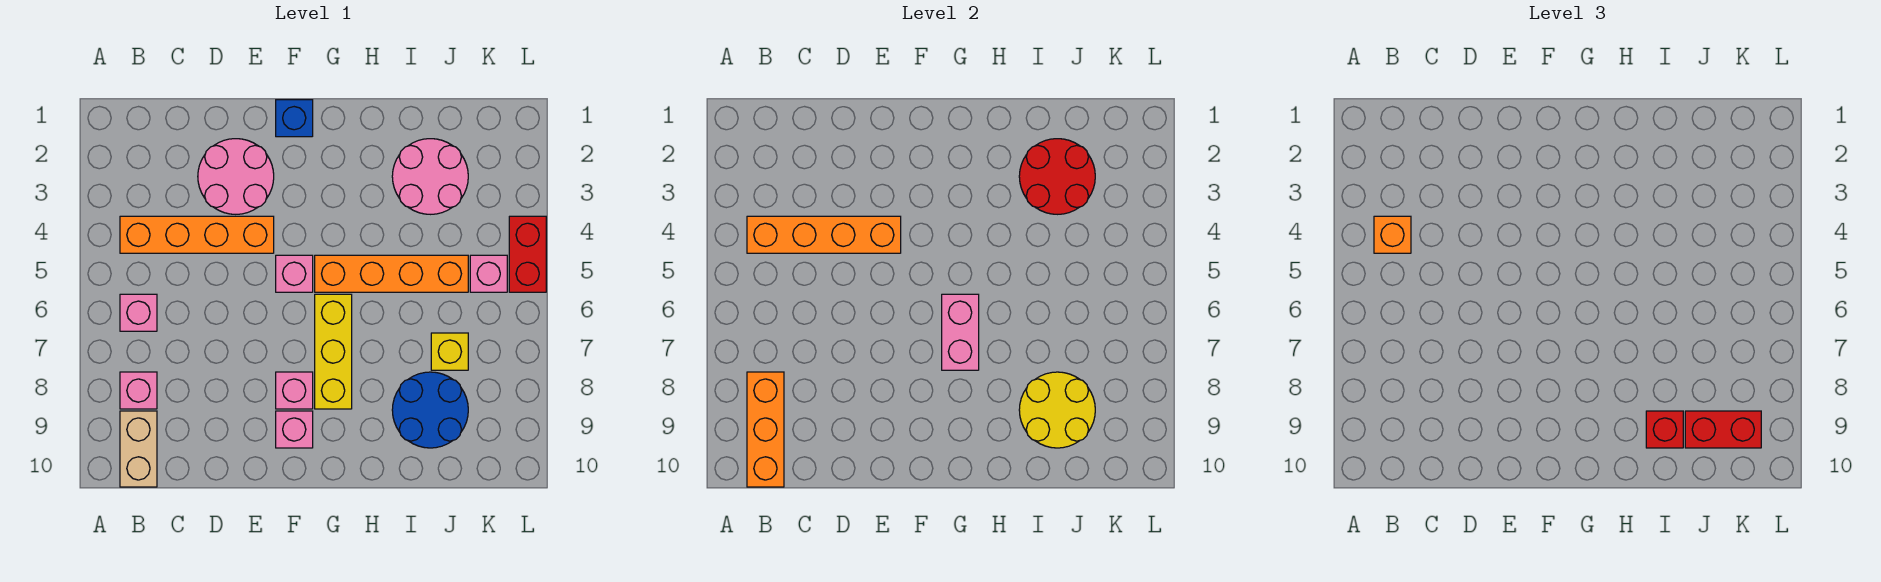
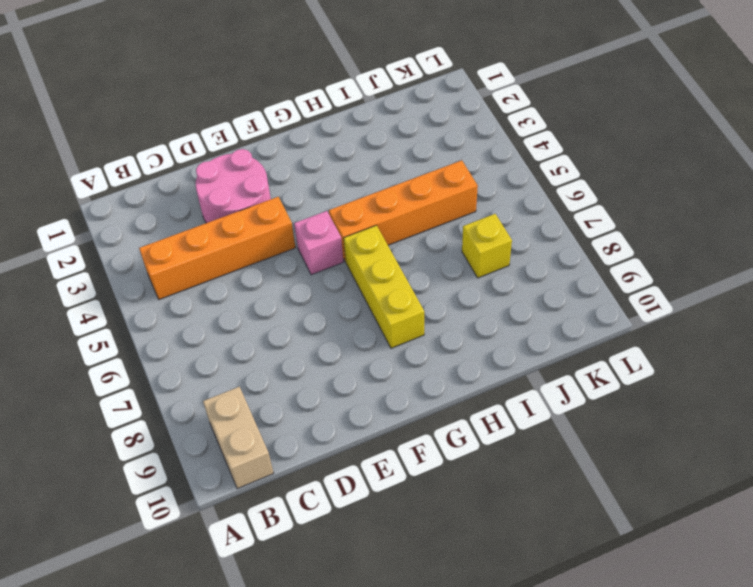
none -> pink brick B6 level 1
none -> pink brick B8 level 1
none -> blue brick F1 level 1

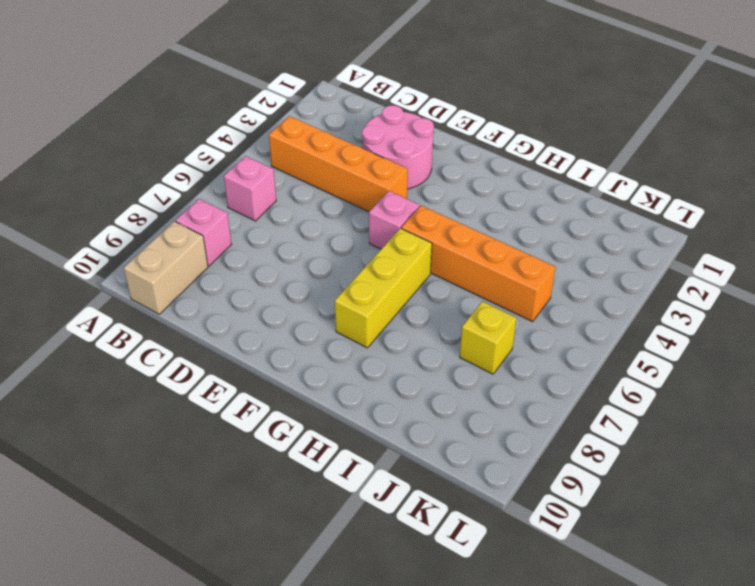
none -> blue brick F1 level 1
none -> pink brick F8 level 1
none -> pink brick F9 level 1

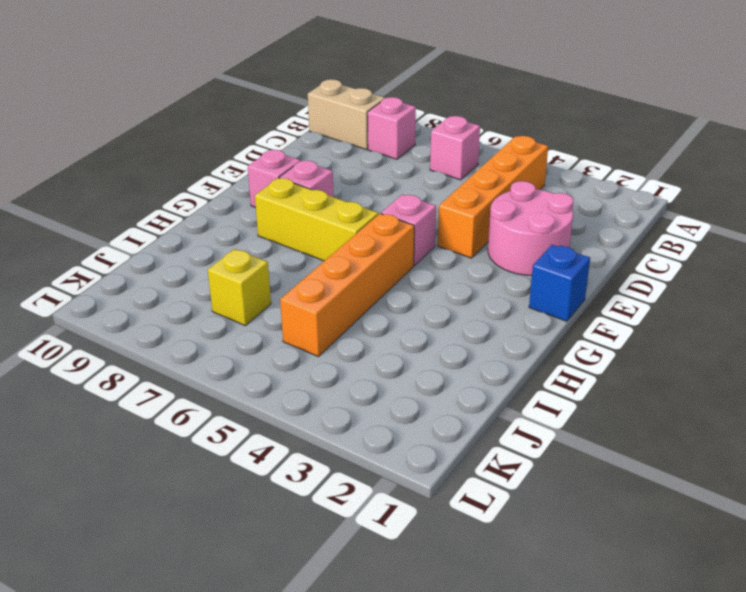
none -> pink round brick I2:J3 level 1
none -> blue round brick I8:J9 level 1
none -> pink brick K5 level 1

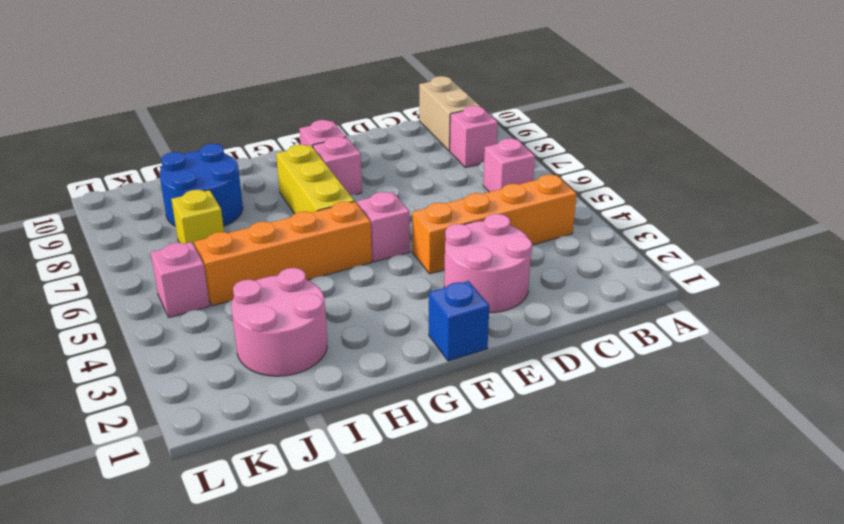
none -> red brick L4:L5 level 1
none -> orange brick B4:E4 level 2
none -> orange brick B8:B10 level 2

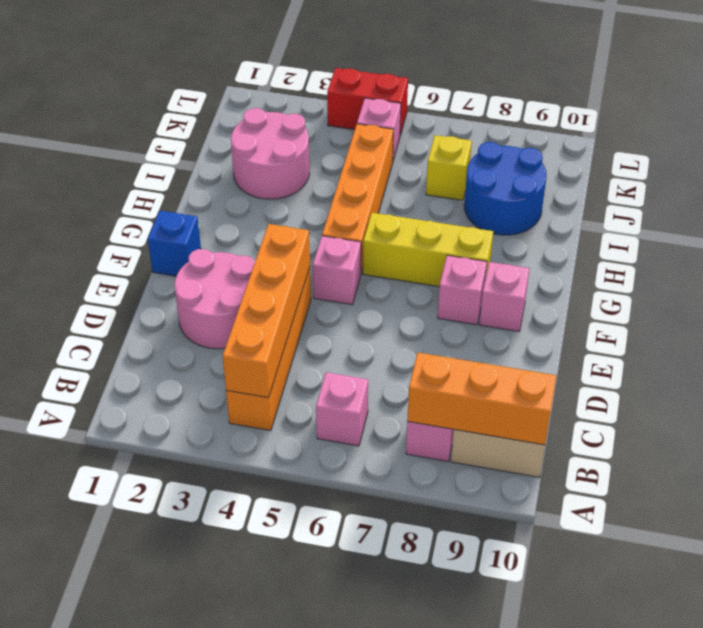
none -> pink brick G6:G7 level 2
none -> red round brick I2:J3 level 2
none -> yellow round brick I8:J9 level 2

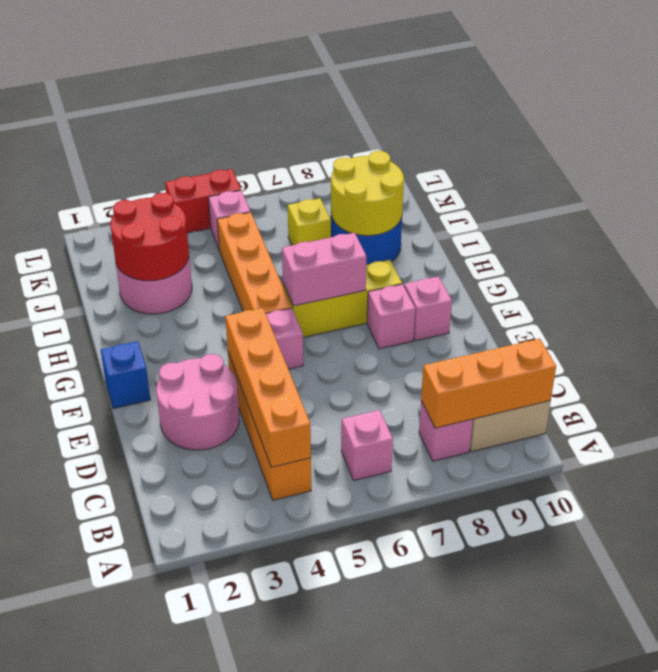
none -> orange brick B4 level 3
none -> red brick I9 level 3
none -> red brick J9:K9 level 3

